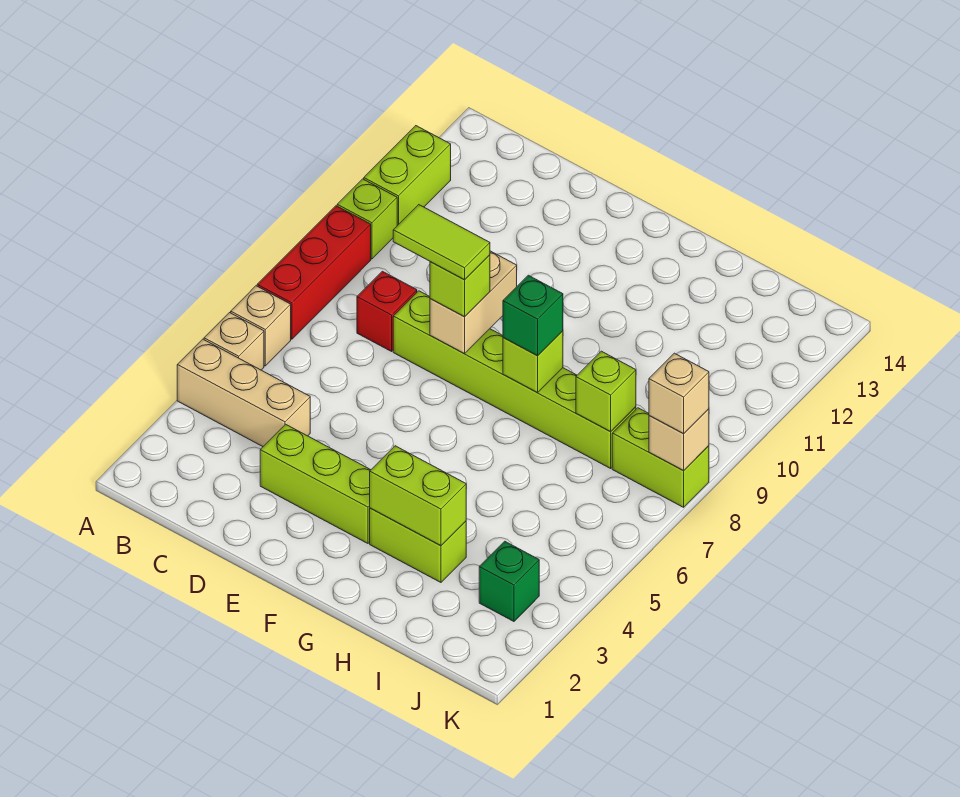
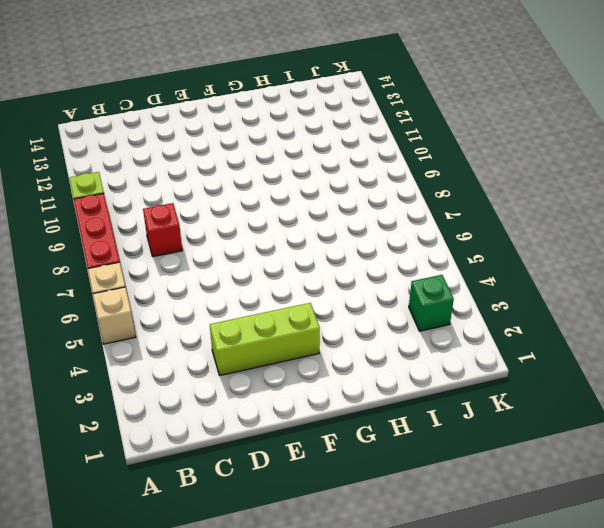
none -> tan brick A4:C4 level 1
none -> lime brick A11:A12 level 1
none -> lime brick D8:I8 level 1

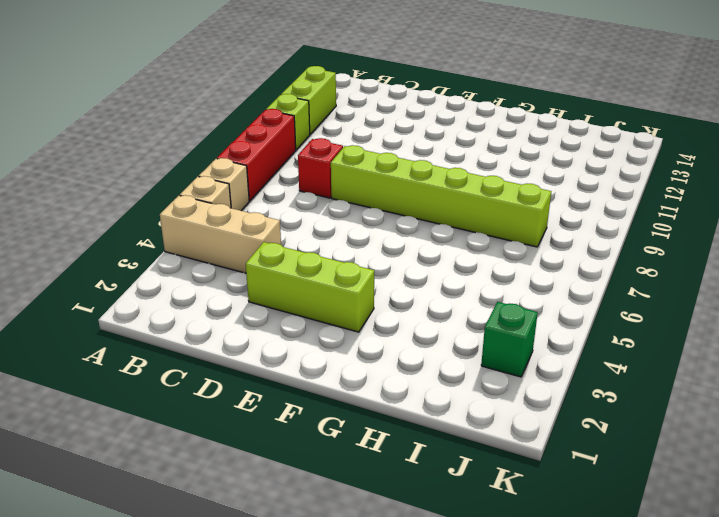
none -> lime brick G3:H3 level 1
none -> lime brick J8:K8 level 1
none -> tan brick E8:E9 level 2

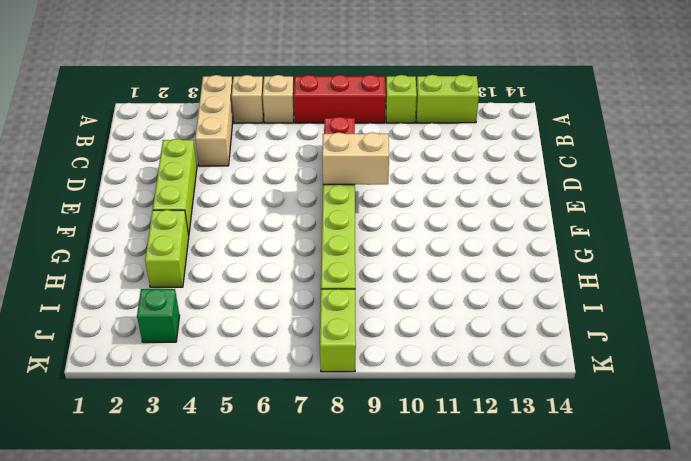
none -> lime brick G3:H3 level 2
none -> lime brick G8 level 2
none -> lime brick I8 level 2

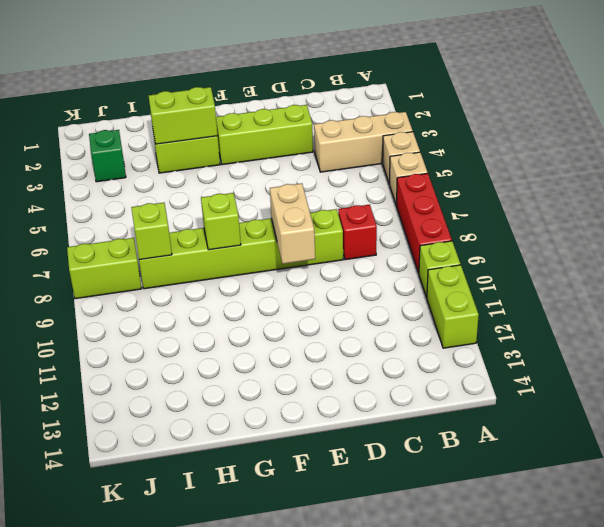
none -> tan brick K8 level 2
none -> lime brick E8 level 3
none -> green brick G8 level 3

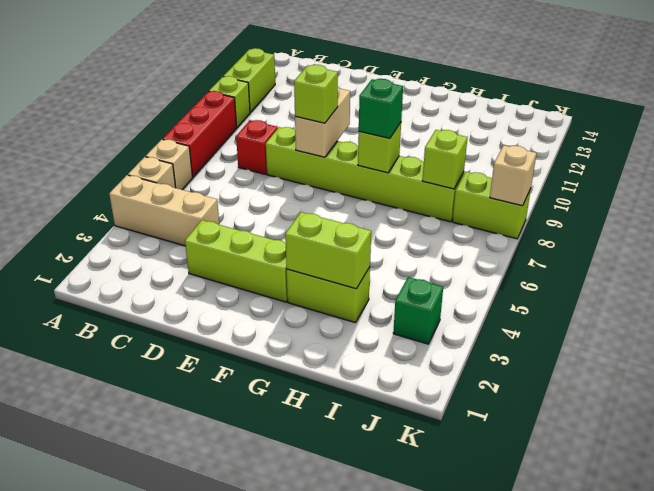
none -> tan brick K8 level 3
none -> lime tile D8:E8 level 4

